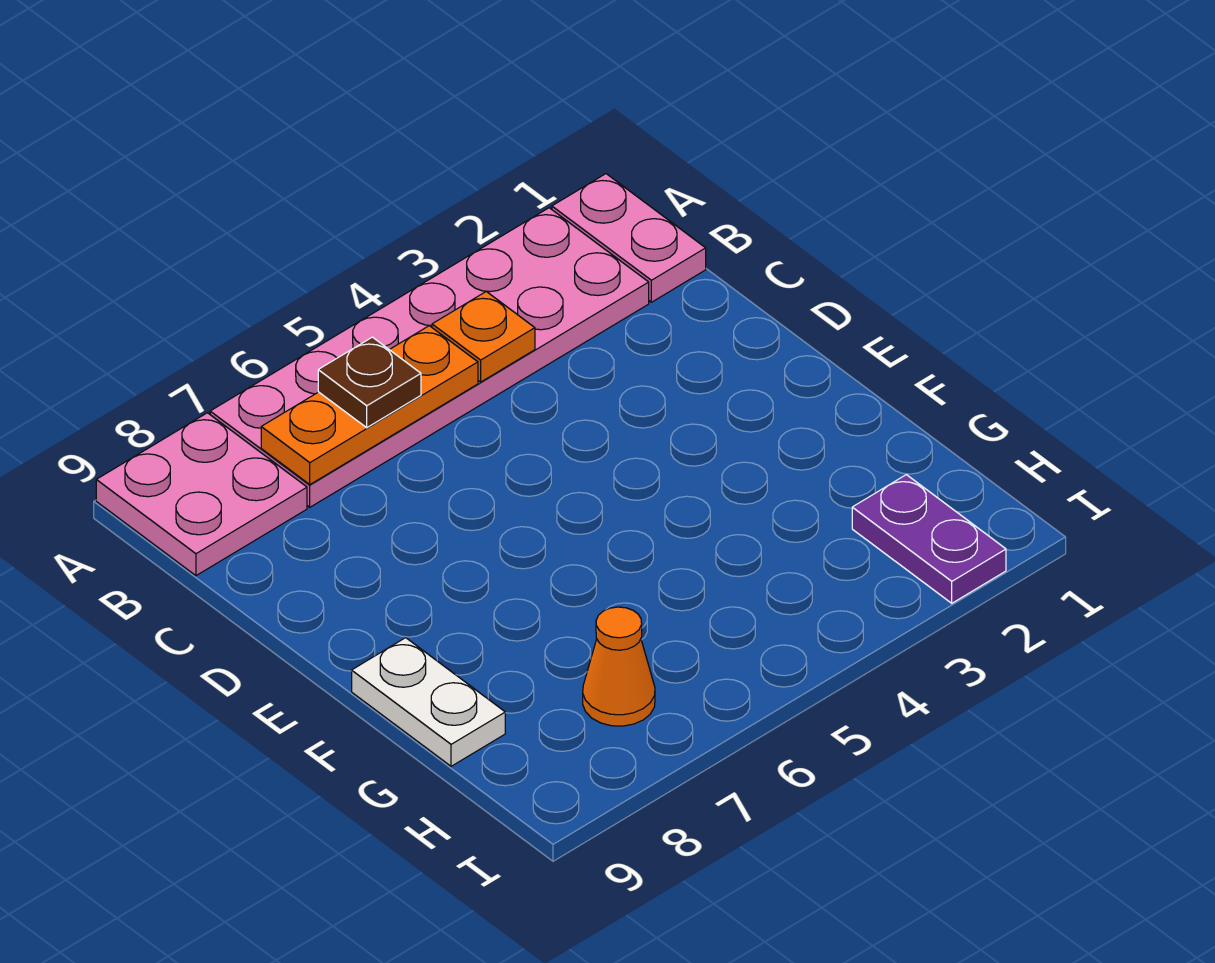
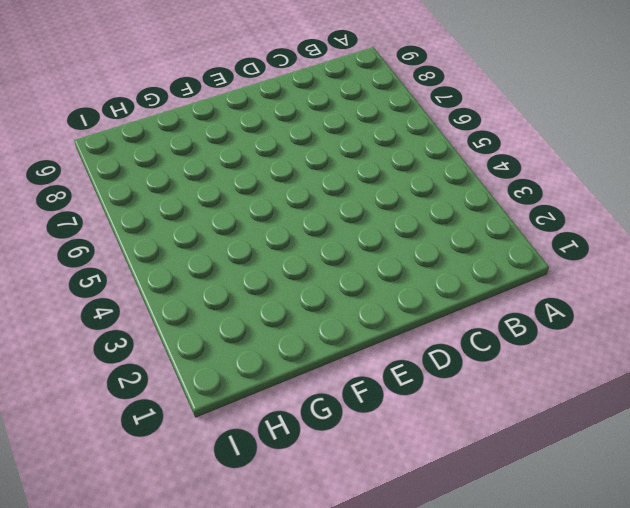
none -> pink plate A1:B1 level 1
none -> pink plate A2:B7 level 1

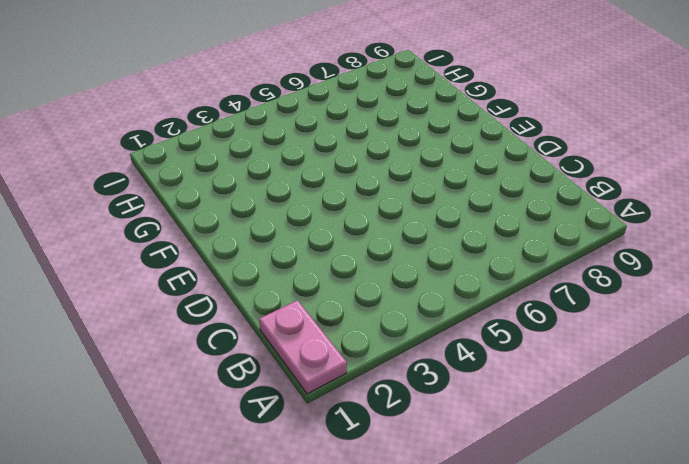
none -> pink plate A2:B7 level 1
none -> pink plate A8:B9 level 1

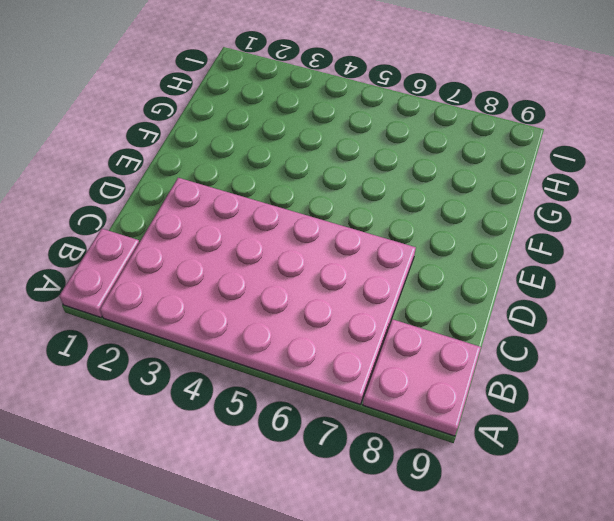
pink plate A2:D7 level 1 -> pink plate A2:B7 level 1
none -> white plate F9:G9 level 1
none -> purple plate H2:I2 level 1

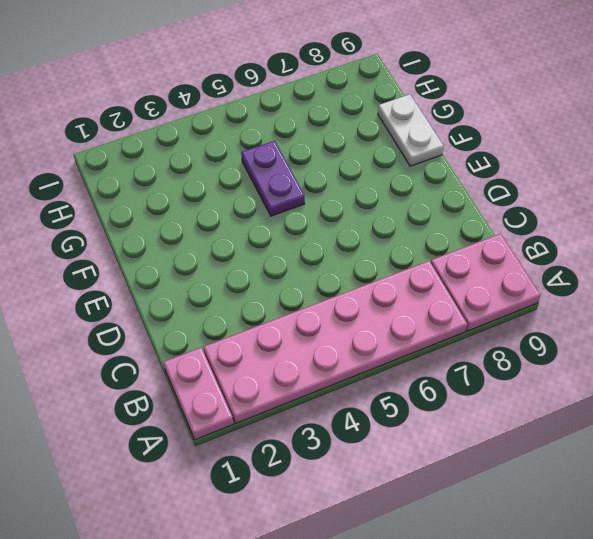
purple plate F5:G5 level 1 -> purple plate H2:I2 level 1
none -> orange cone H7 level 1
none -> orange plate B4 level 2

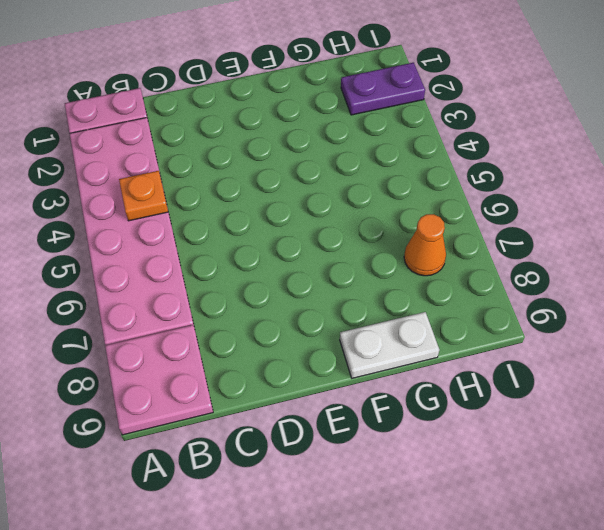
none -> orange plate B5:B7 level 2
none -> brown plate B6 level 3

